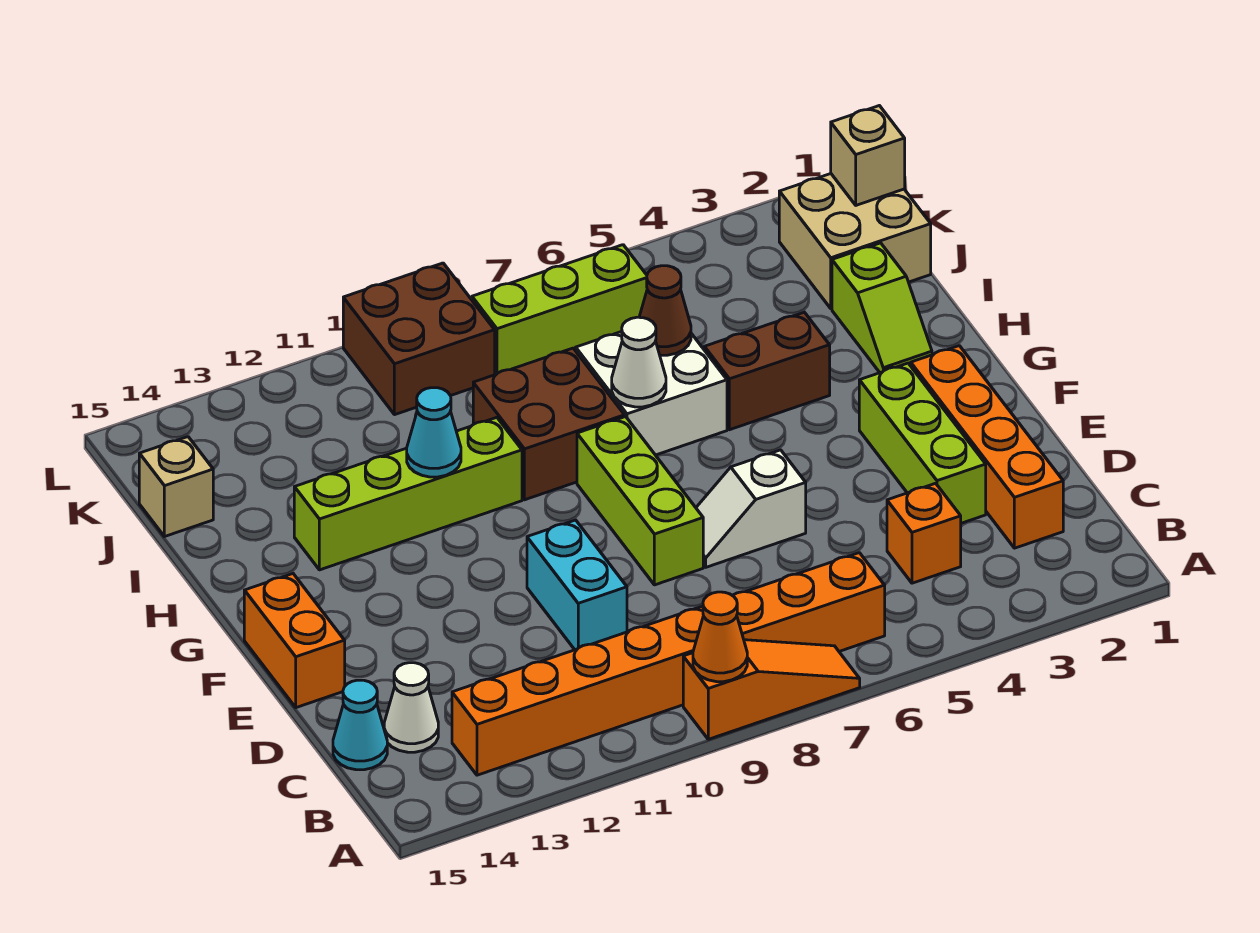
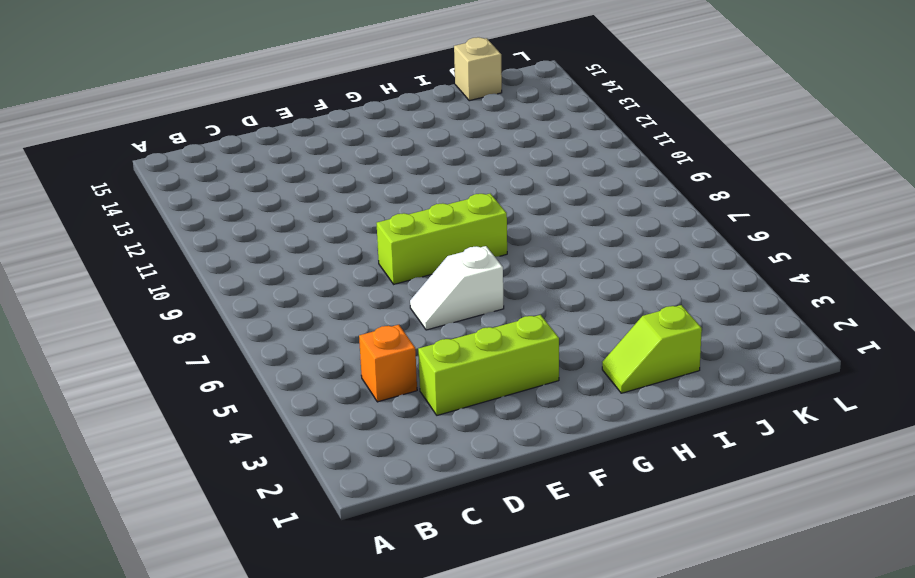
white slope E6:F6 level 1 top F -> white slope E6:E7 level 1 top 6
none -> orange slope A7:A9 level 1 top 9
none -> orange brick B6:B13 level 1
none -> orange brick C2:F2 level 1

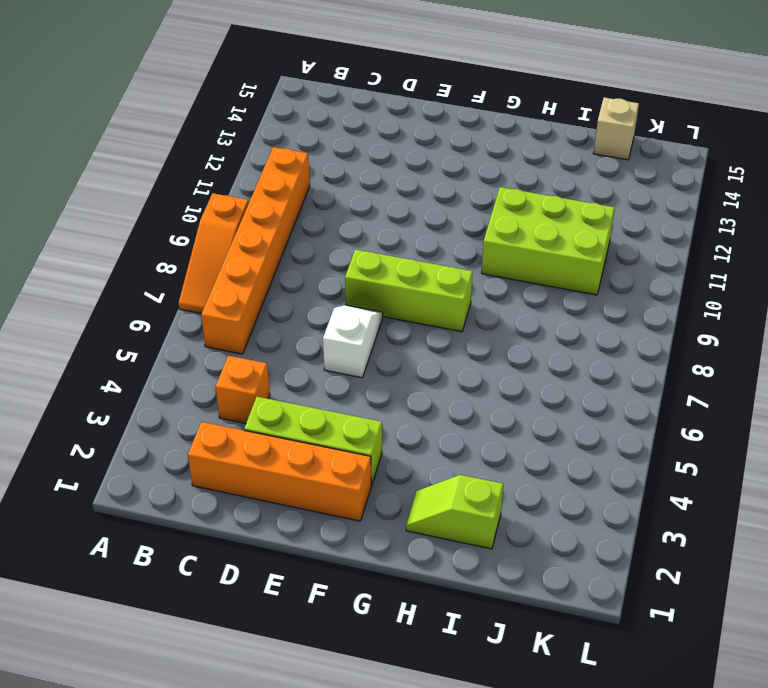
orange brick B6:B11 level 1 -> orange brick B6:B13 level 1
lime brick H10:J11 level 1 -> lime brick H10:H13 level 1
none -> white cone C14 level 1
none -> cyan cone C15 level 1
none -> cyan brick D10:E10 level 1

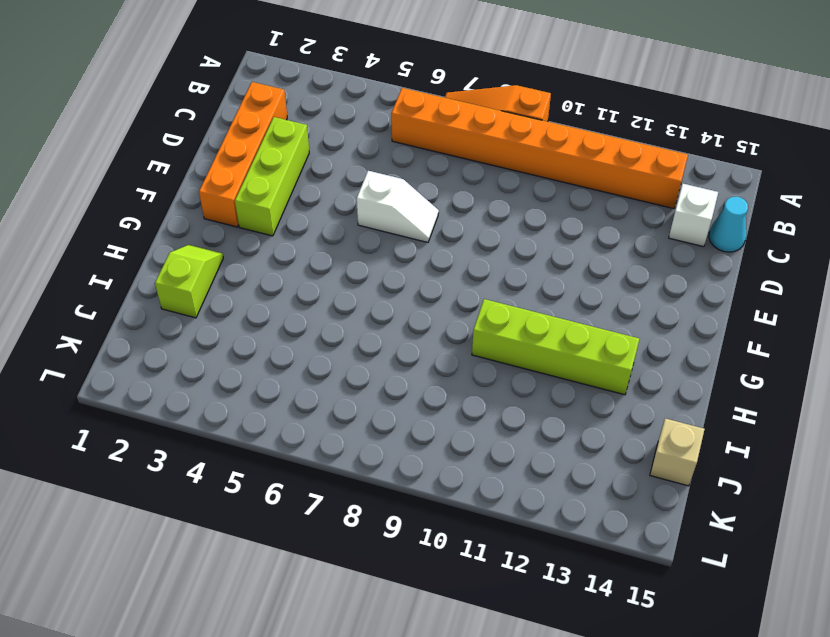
white brick C14 level 1 -> white cone C14 level 1
none -> orange brick C4 level 1
none -> cyan brick D10:E10 level 1
none -> lime brick E8:G8 level 1

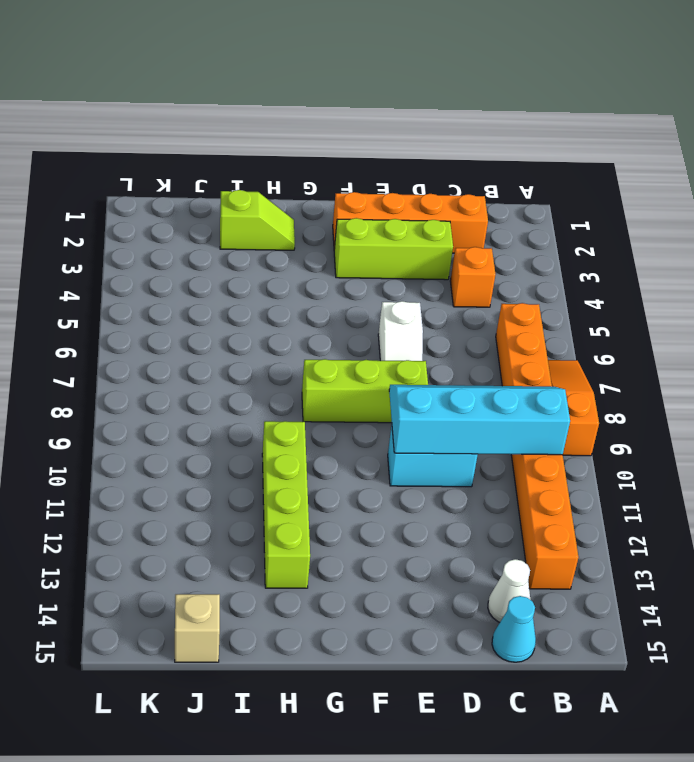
cyan slope B9:E10 level 2 top 10 -> none
none -> orange brick E15:F15 level 1
none -> brown brick H4:H5 level 1
none -> white brick H6:I7 level 1

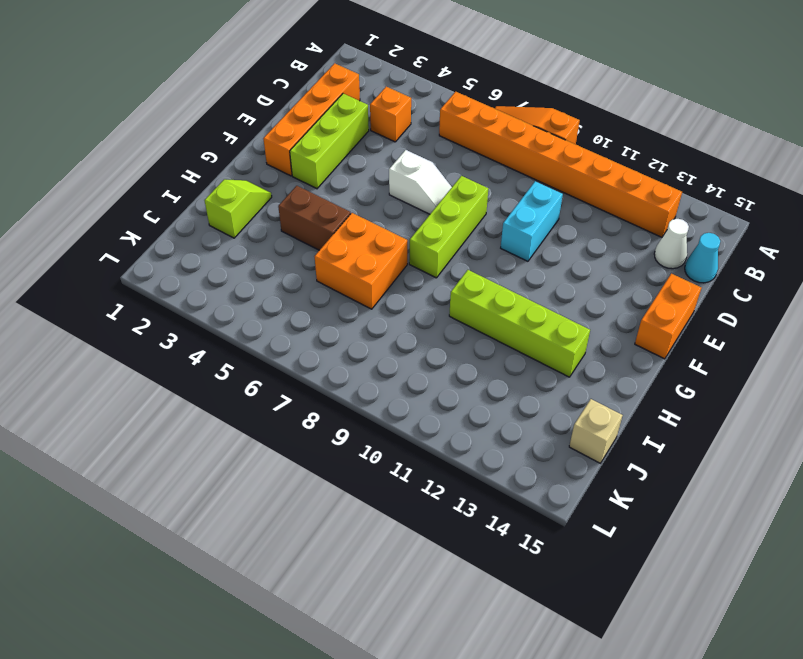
orange brick H6:I7 level 1 -> white brick H6:I7 level 1
none -> brown brick H8:I9 level 1
none -> tan brick J1:K2 level 1
none -> lime brick K6:K8 level 1

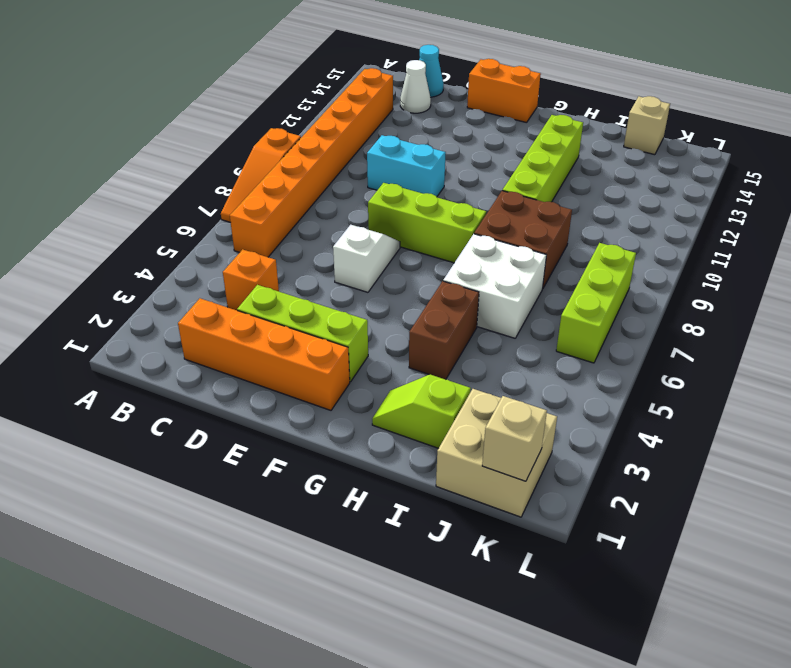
none -> brown brick K9:L10 level 1
none -> orange cone A9 level 2
none -> white cone H7 level 2

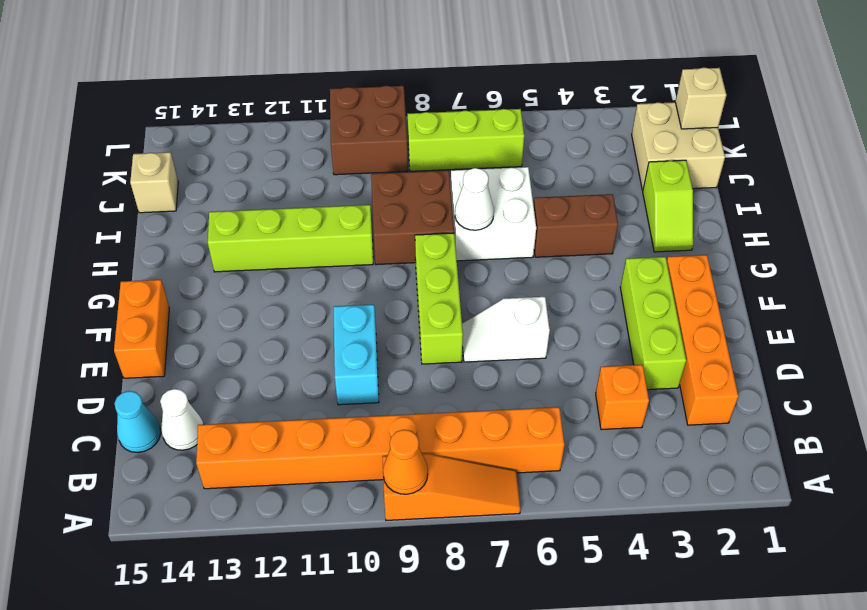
none -> cyan cone H11 level 2
none -> brown cone I6 level 2

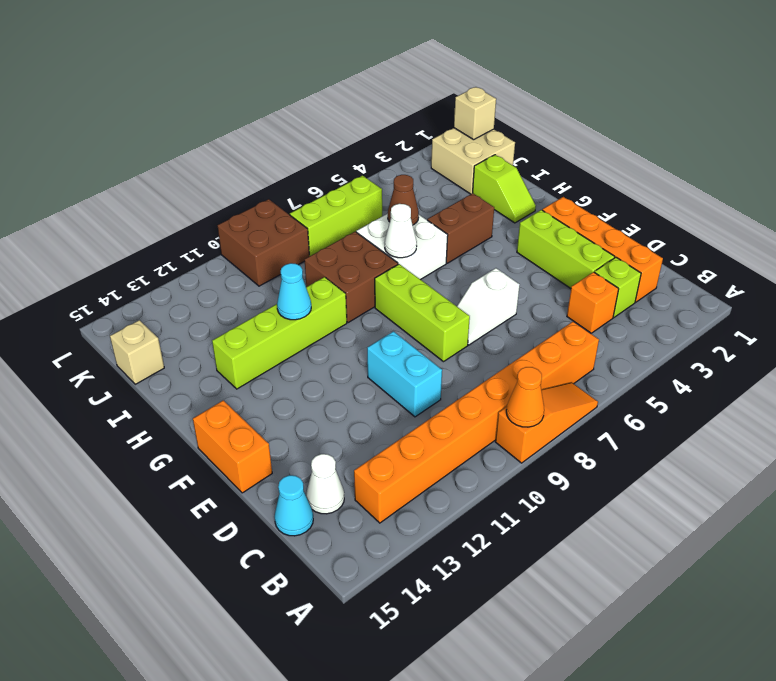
lime brick C3 level 1 -> none

